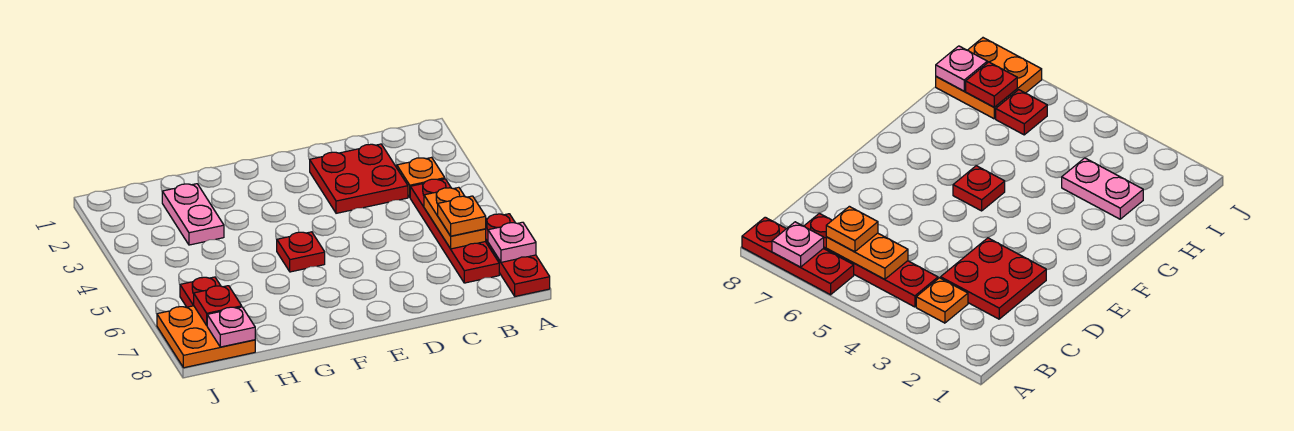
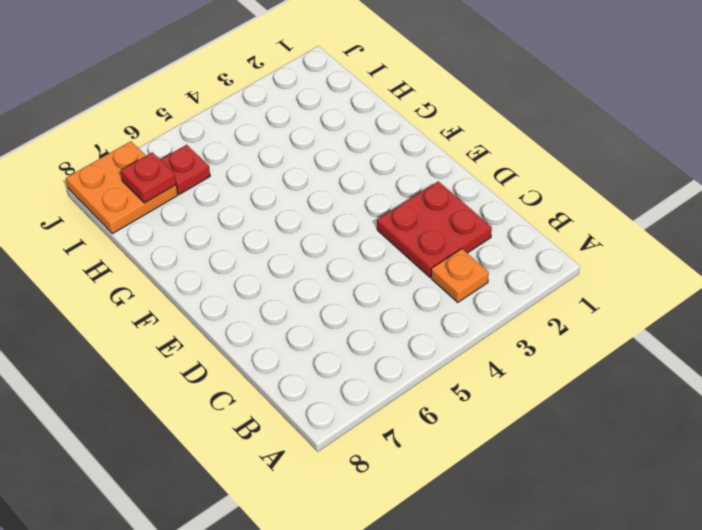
none -> red plate A6:A8 level 1
none -> red plate B4:B7 level 1
none -> red plate F5 level 1

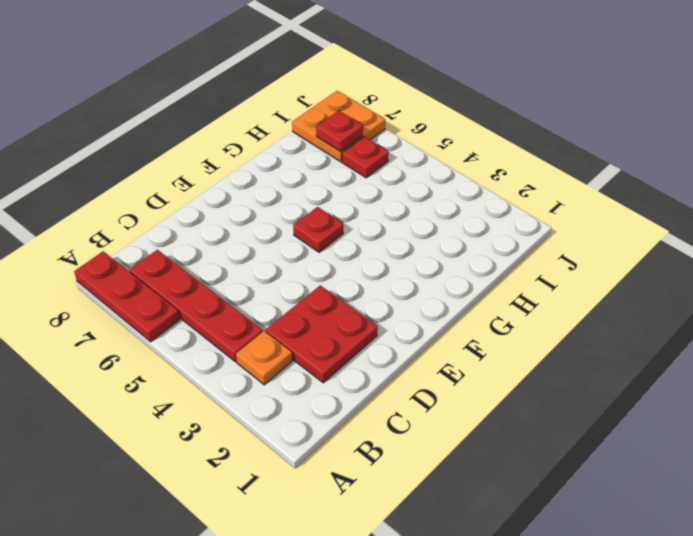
none -> pink plate H2:H3 level 1
none -> pink plate A7 level 2
none -> orange plate B5:B6 level 2

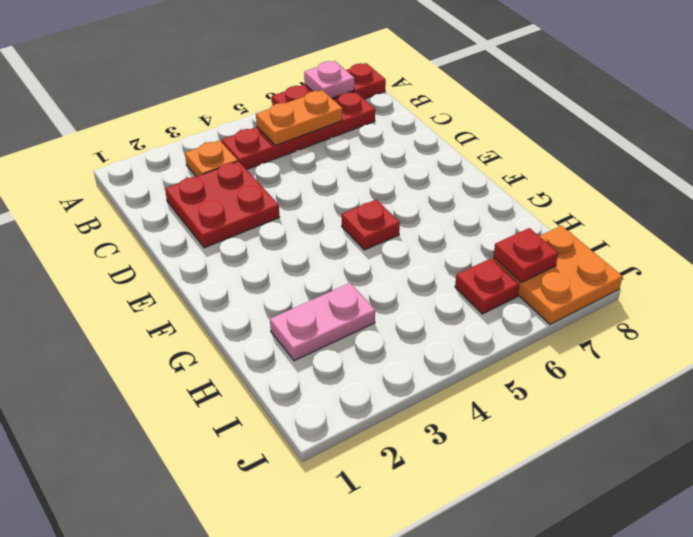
none -> pink plate I8 level 2
none -> orange plate B6 level 3

